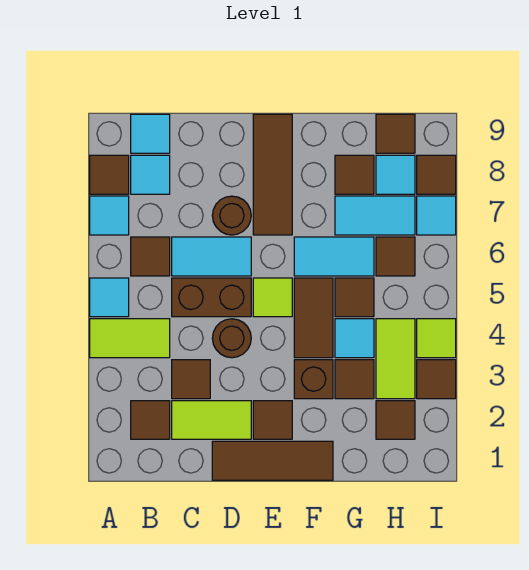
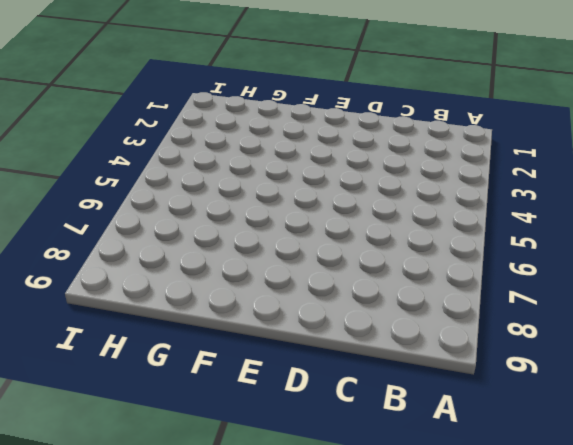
none -> lime tile A4:B4 level 1
none -> cyan tile A5 level 1
none -> cyan tile A7 level 1
none -> brown tile A8 level 1

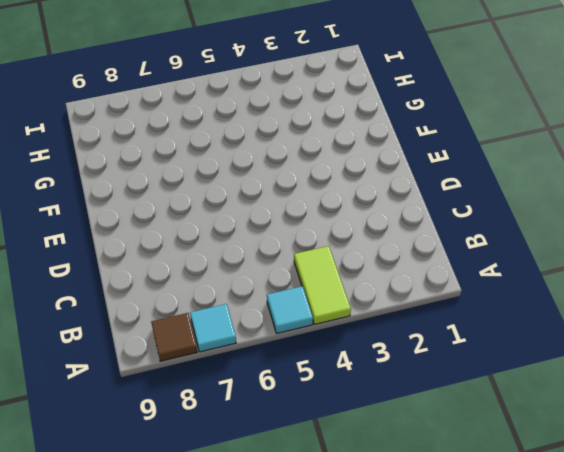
none -> brown tile B2 level 1
none -> brown tile B6 level 1
none -> cyan tile B8 level 1
none -> cyan tile B9 level 1

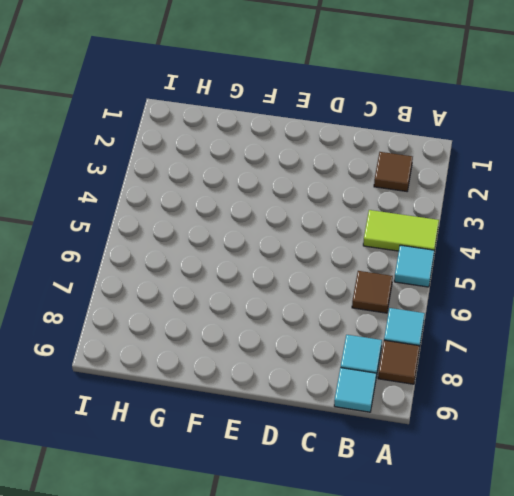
none -> lime tile C2:D2 level 1
none -> brown tile C3 level 1
none -> brown brick C5:D5 level 1
none -> cyan tile C6:D6 level 1

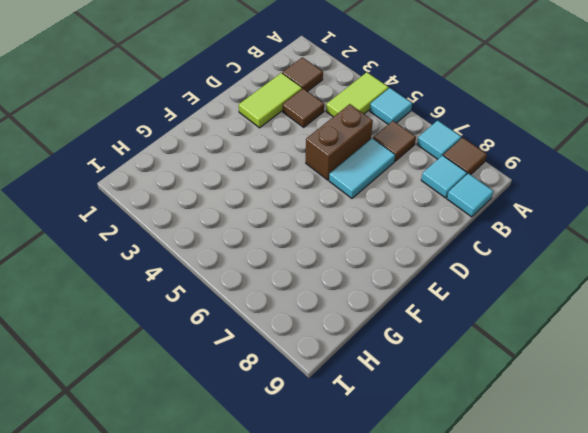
none -> brown tile D1:F1 level 1
none -> brown round brick D4 level 1
none -> brown round brick D7 level 1
none -> brown tile E2 level 1

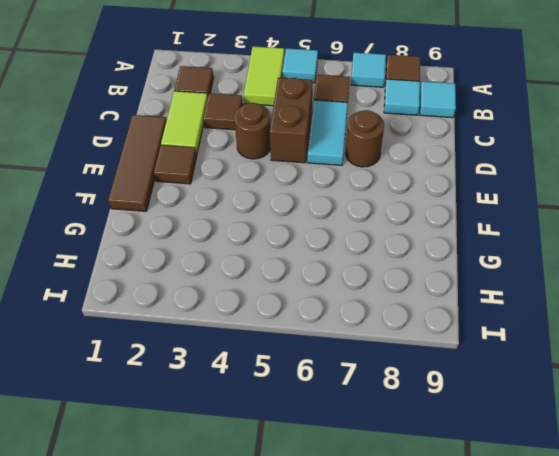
none -> lime tile E5 level 1
none -> brown tile E7:E9 level 1
none -> brown brick F3 level 1
none -> brown tile F4:F5 level 1

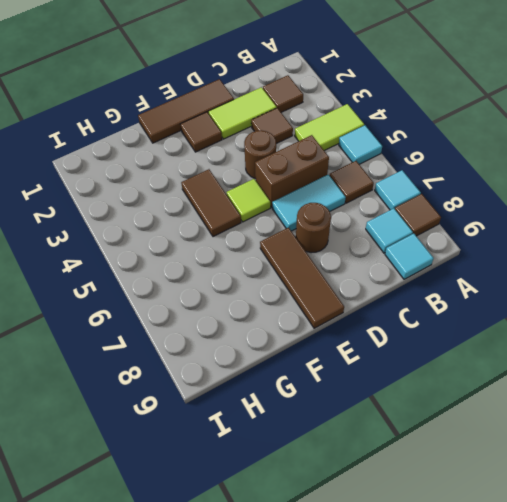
none -> brown brick F3 level 1
none -> cyan tile F6:G6 level 1
none -> brown tile G3 level 1
none -> cyan tile G4 level 1

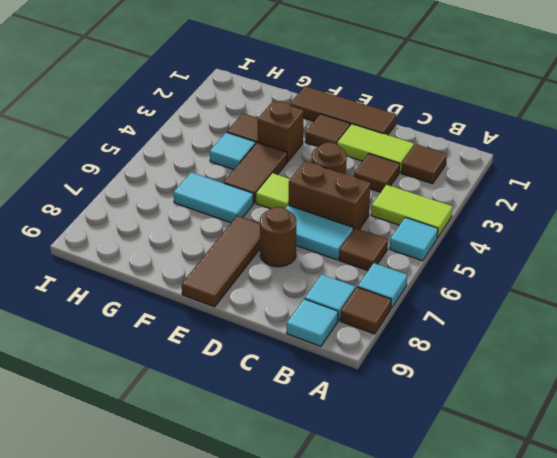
none -> brown tile G5 level 1
none -> cyan tile G7:H7 level 1
none -> brown tile G8 level 1
none -> brown tile H2 level 1

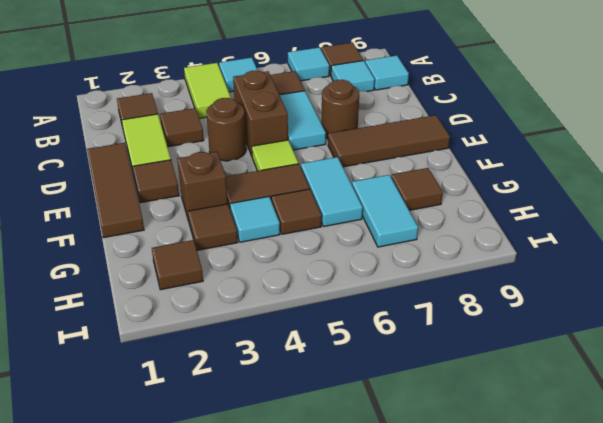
none -> lime tile H3:H4 level 1
none -> brown tile H6 level 1
none -> cyan tile H8 level 1
none -> brown tile H9 level 1

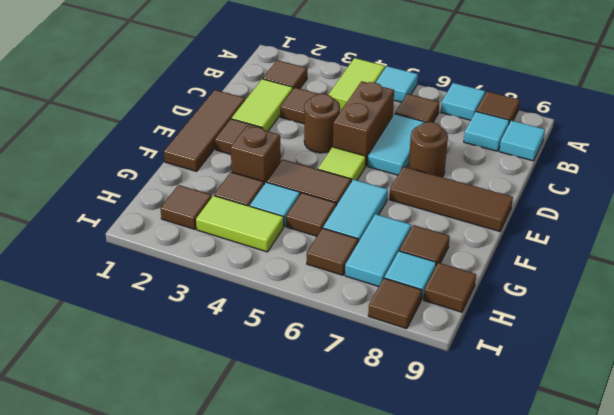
none -> brown tile I3 level 1
none -> lime tile I4 level 1
none -> cyan tile I7 level 1

